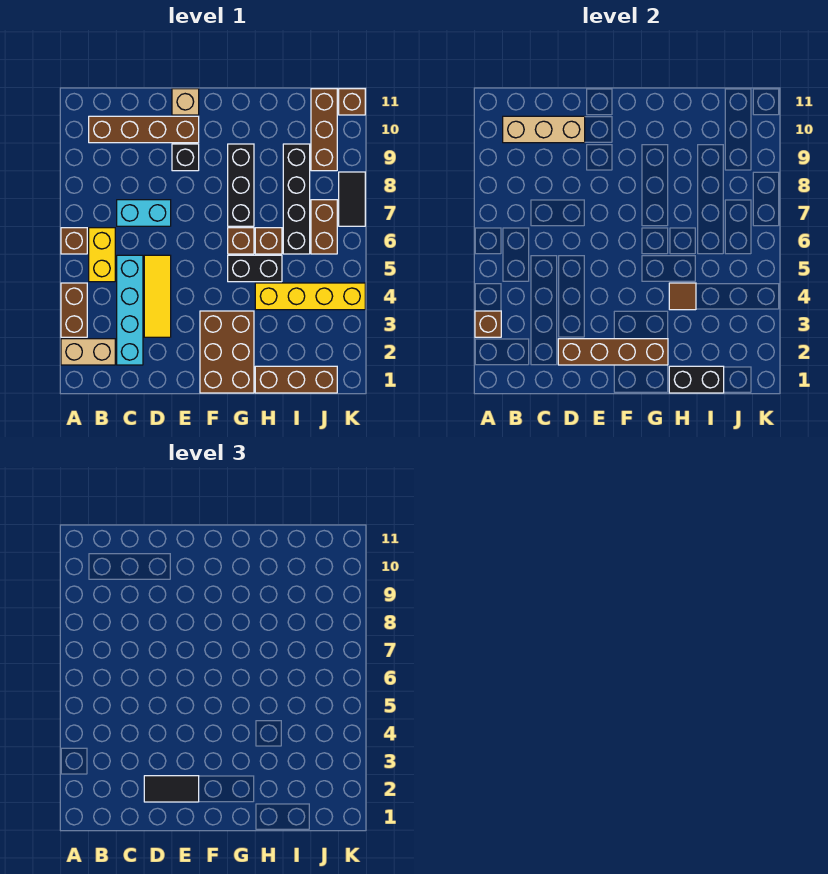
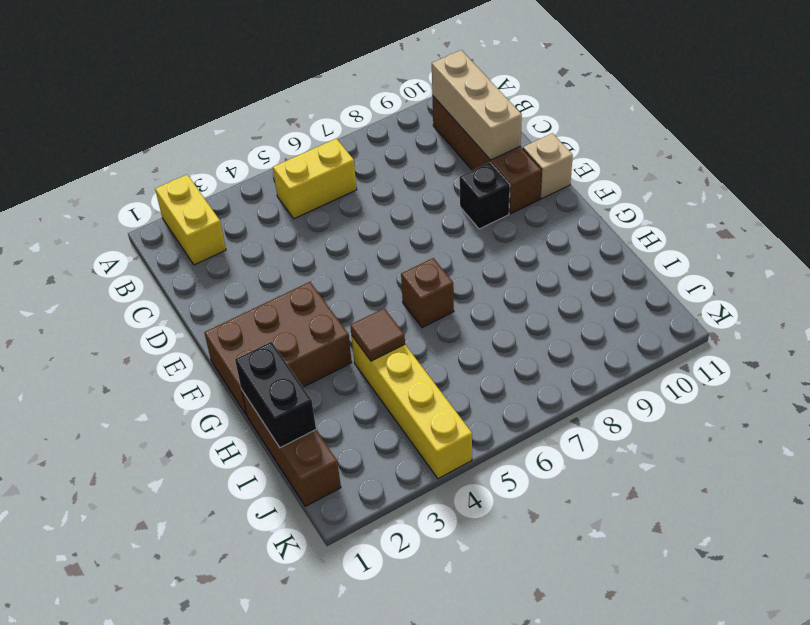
yellow brick A2:B2 level 1 -> tan brick A2:B2 level 1
none -> brown brick A3:A4 level 1
none -> brown brick A6 level 1
none -> cyan brick C2:C5 level 1

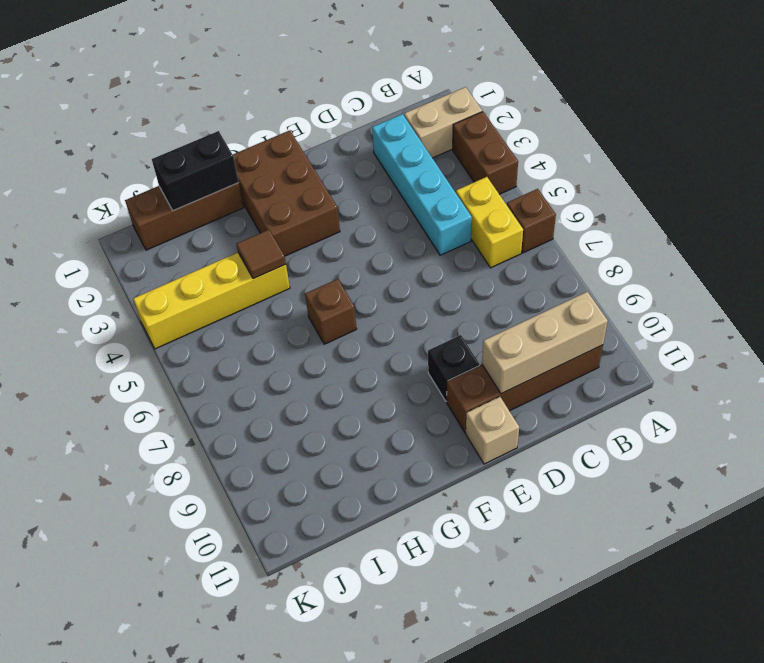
none -> cyan brick C7:D7 level 1
none -> yellow tile D3:D5 level 1
none -> black brick G5:H5 level 1

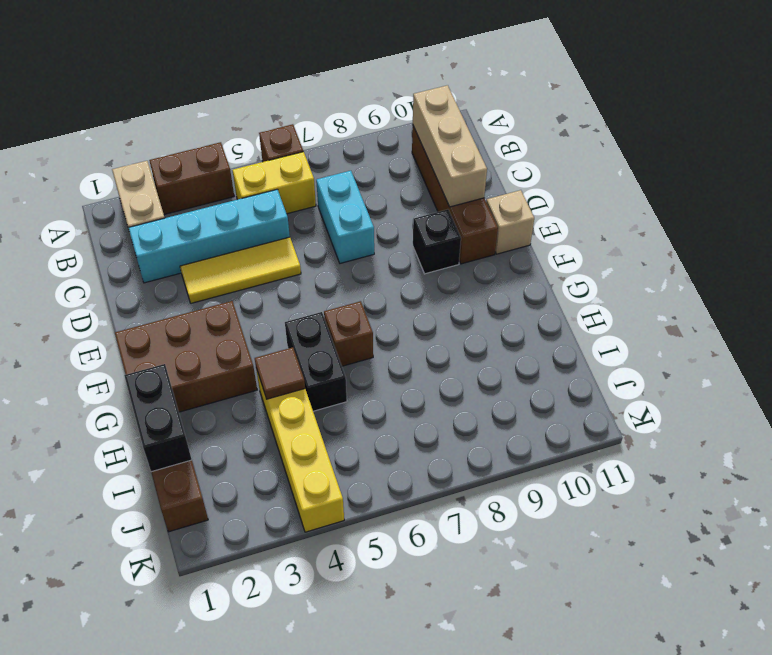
none -> black brick G7:G9 level 1
none -> brown brick H6 level 1
none -> black brick I6:I9 level 1

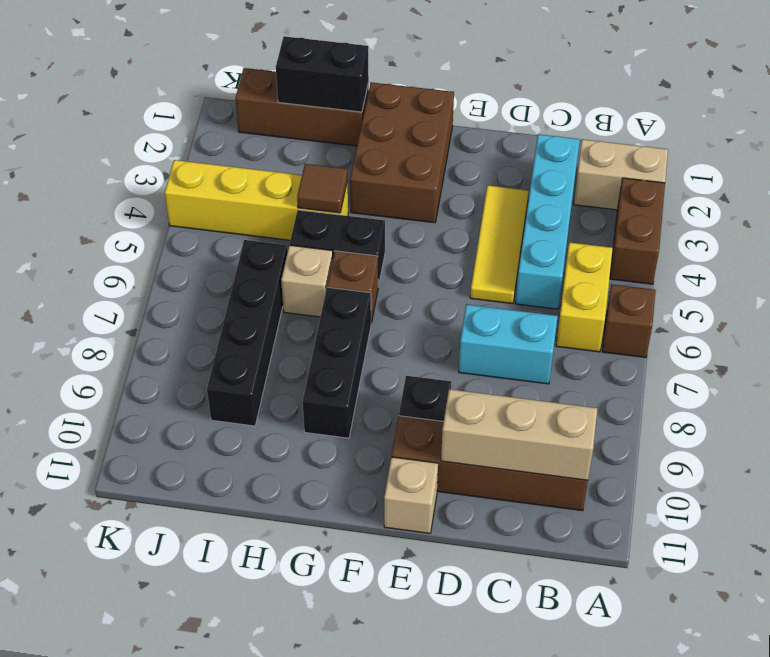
tan brick H6 level 1 -> brown brick H6 level 1
none -> brown brick J6:J7 level 1
none -> brown brick J9:J11 level 1
none -> black tile K7:K8 level 1

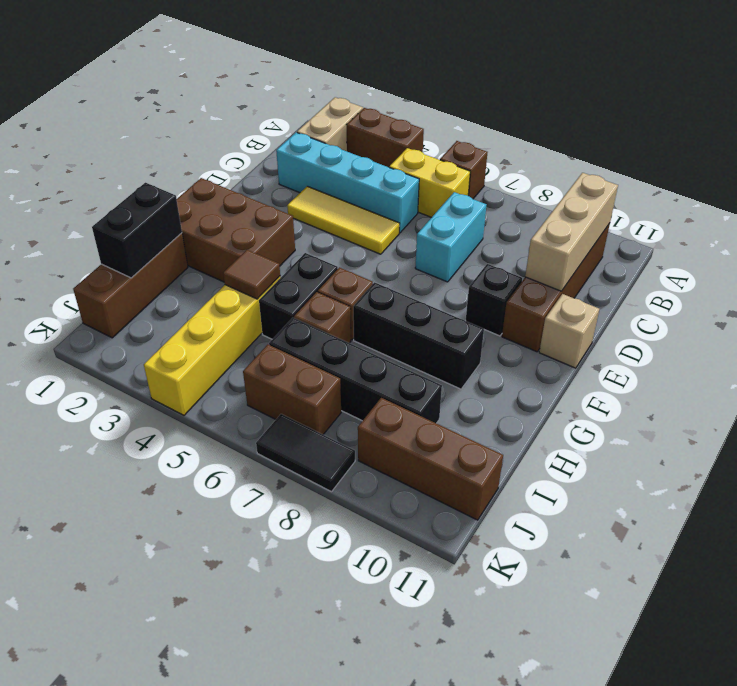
none -> brown brick K11 level 1
none -> brown brick A3 level 2
none -> brown brick D2:G2 level 2

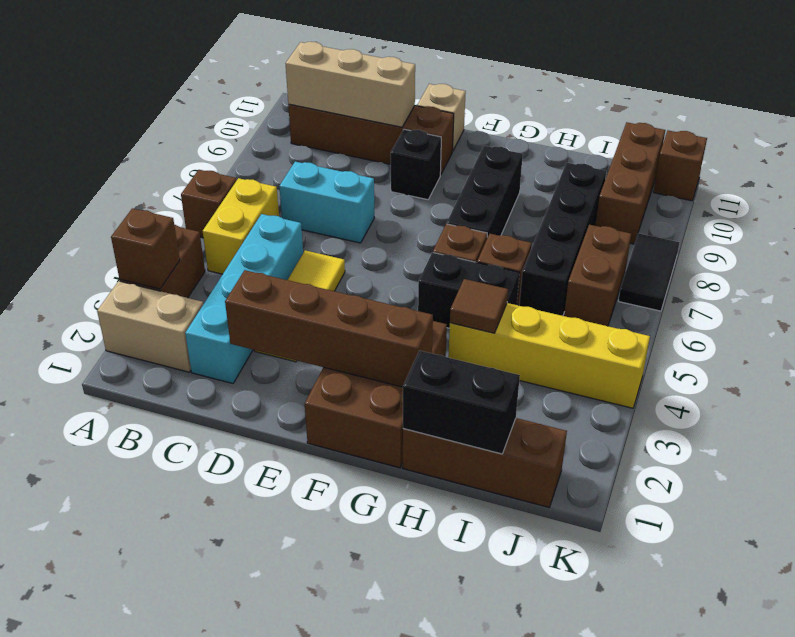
none -> black tile D2:E2 level 3

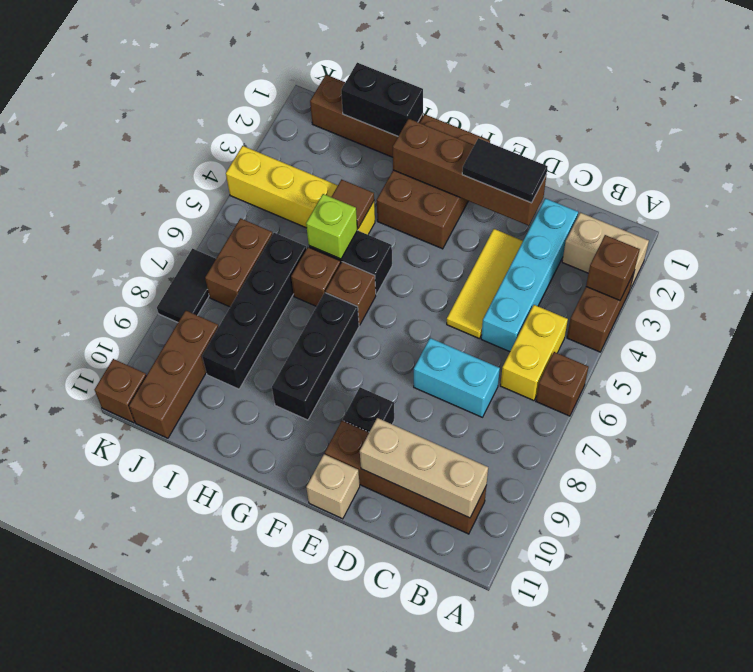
lime brick H5 level 2 -> none

